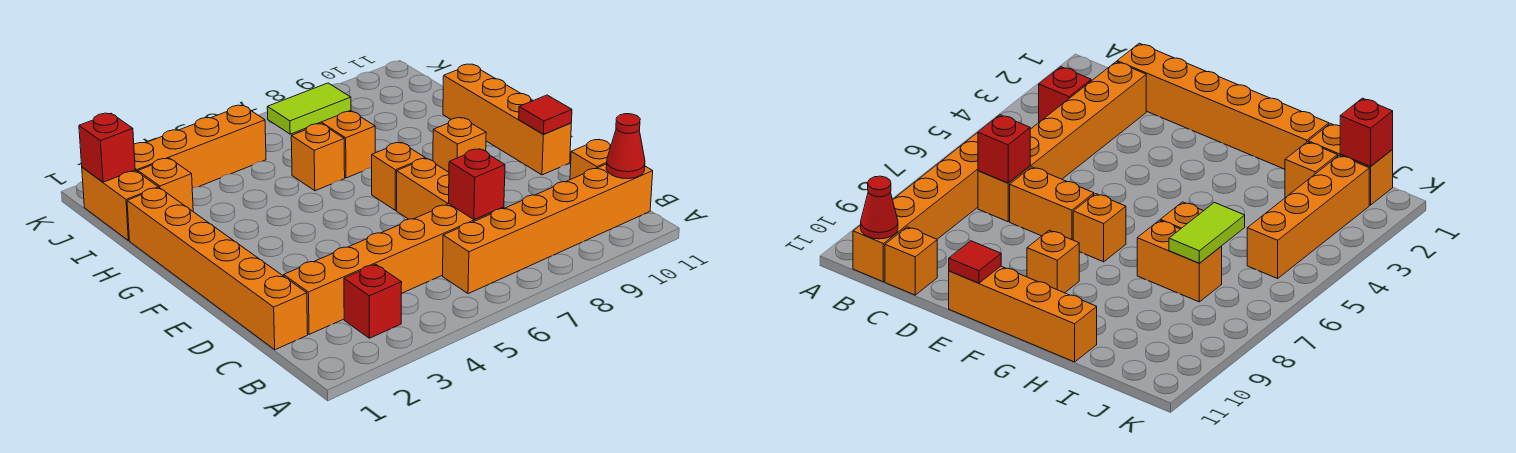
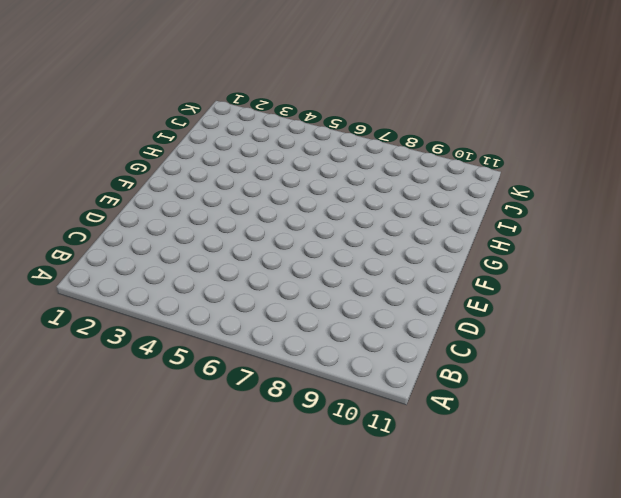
none -> red brick B3 level 1
none -> orange brick B6:B11 level 1
none -> orange brick C1:H1 level 1

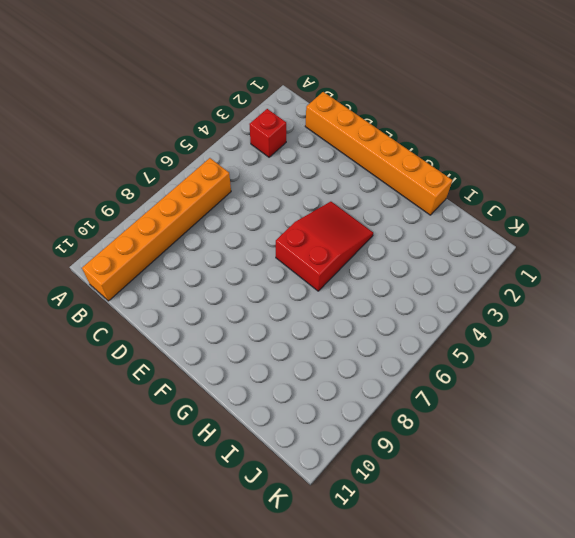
red slope F4:G6 level 1 top 6 -> none
none -> orange brick C2:C7 level 1
none -> orange brick C11 level 1
none -> orange brick D7:E7 level 1

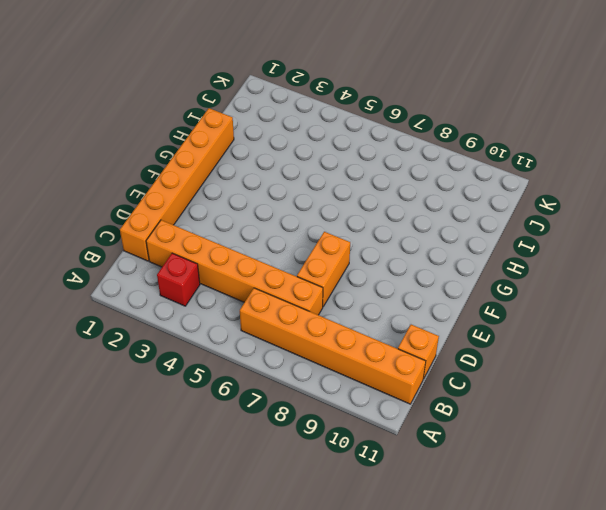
none -> orange brick E11:H11 level 1
none -> orange brick F7 level 1
none -> orange brick F9 level 1

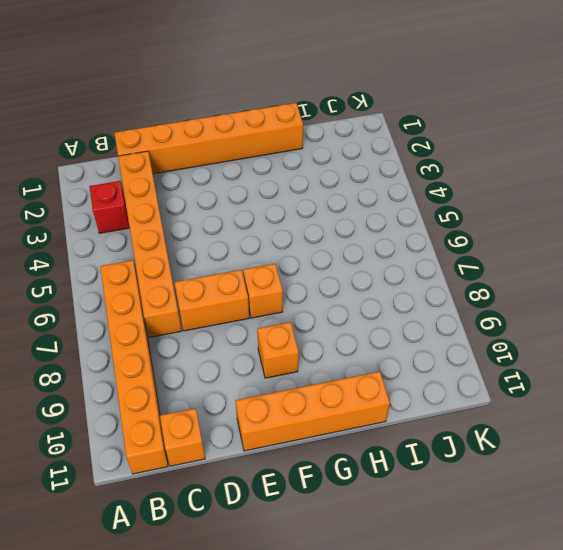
none -> orange brick H6 level 1
none -> orange brick H7:I7 level 1
none -> orange brick I1:J1 level 1

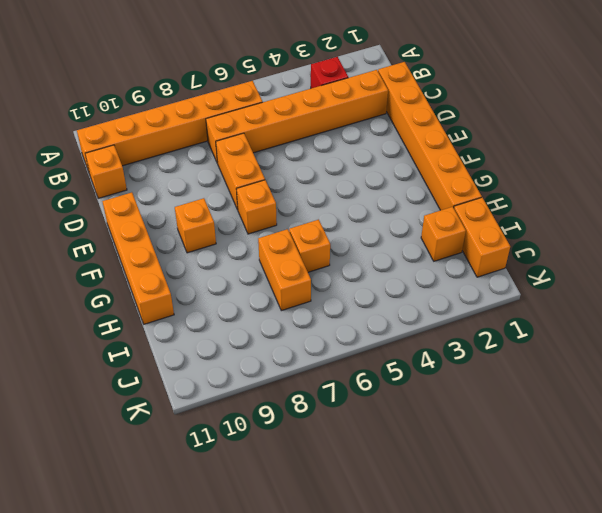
none -> orange brick J2:J5 level 1
none -> red cone B11 level 2
none -> red brick C7 level 2

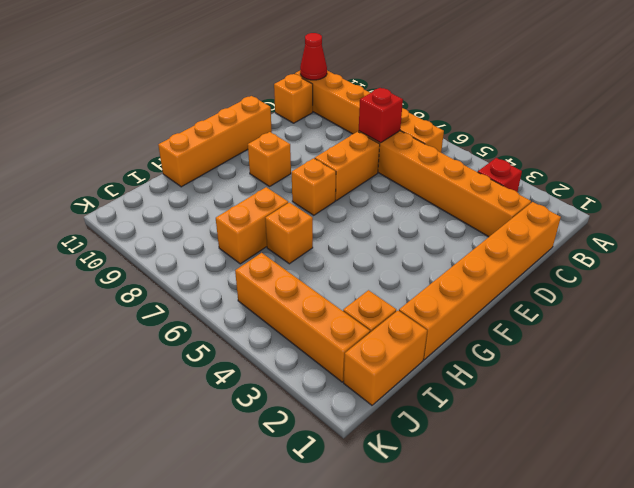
none -> red tile E11 level 2
none -> lime tile I6:I7 level 2
none -> red brick J1 level 2

